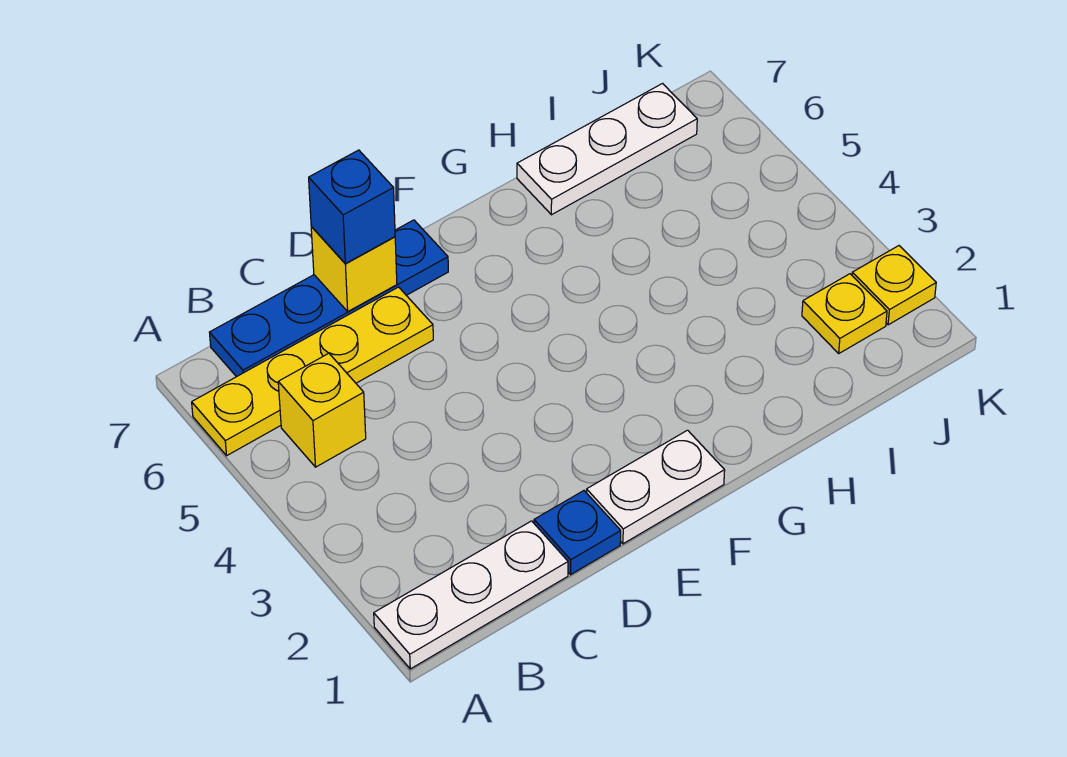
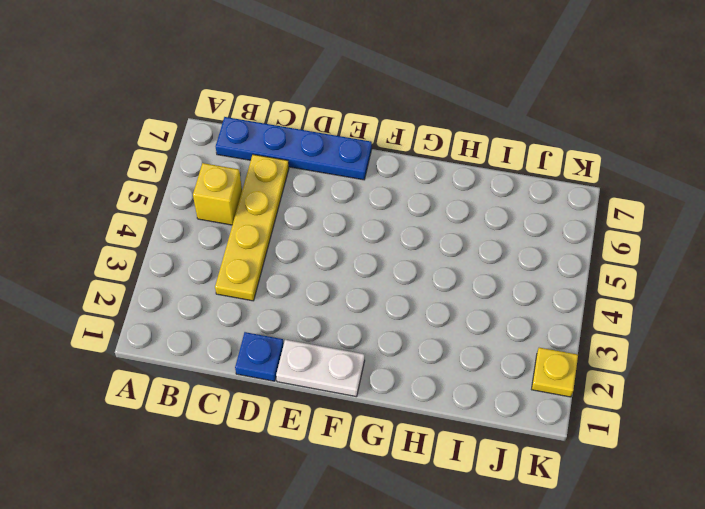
yellow plate C3:C6 level 1 -> yellow plate A6:D6 level 1
none -> white plate A1:C1 level 1
none -> white plate H7:J7 level 1

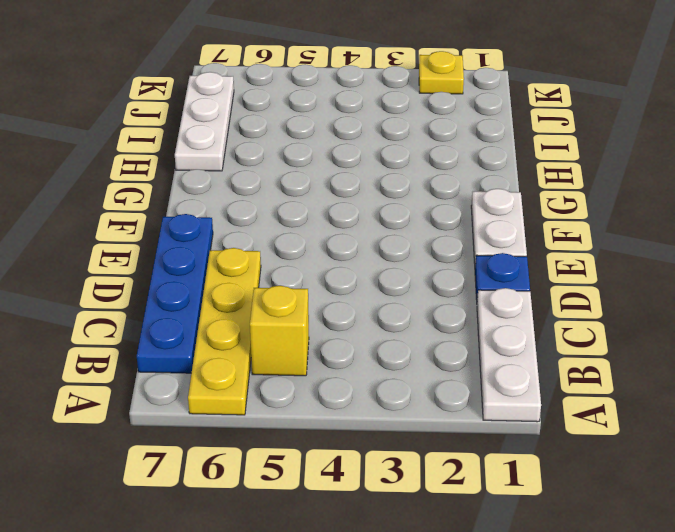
none -> yellow plate J2 level 1
none -> yellow brick D7 level 2

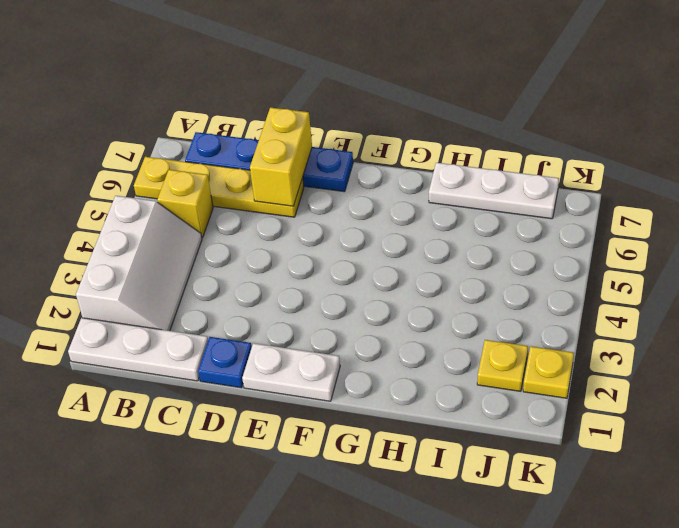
white slope A2:B4 level 1 top A -> none
yellow brick D6:D7 level 2 -> yellow brick D7 level 2
none -> blue brick D7 level 3

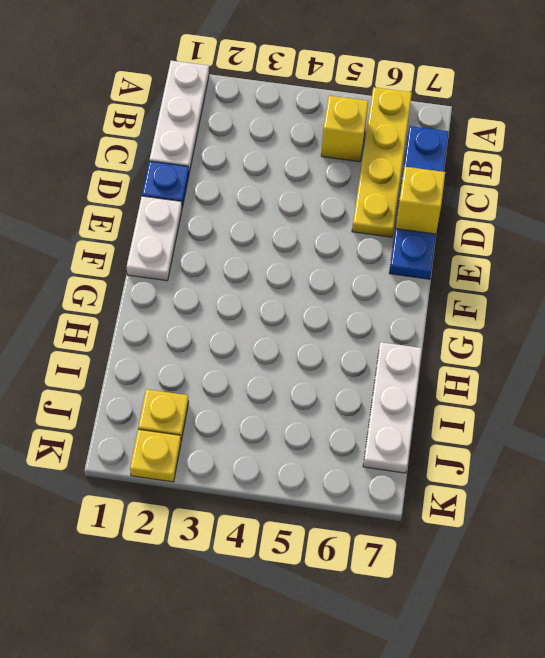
none -> blue brick D7 level 3

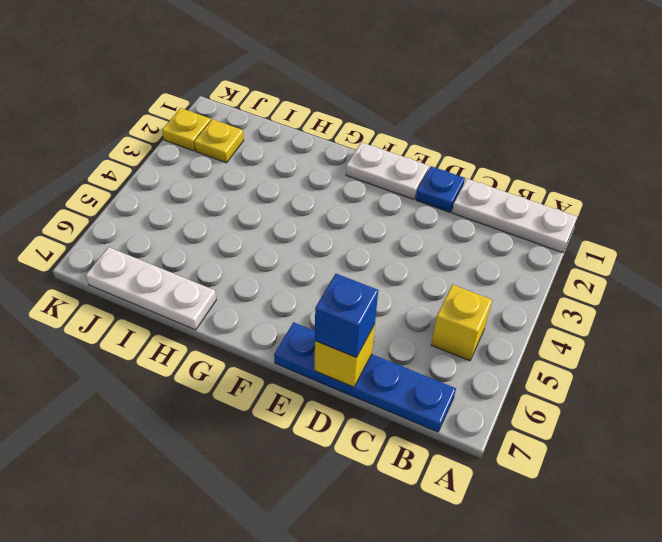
none -> yellow plate A6:D6 level 1

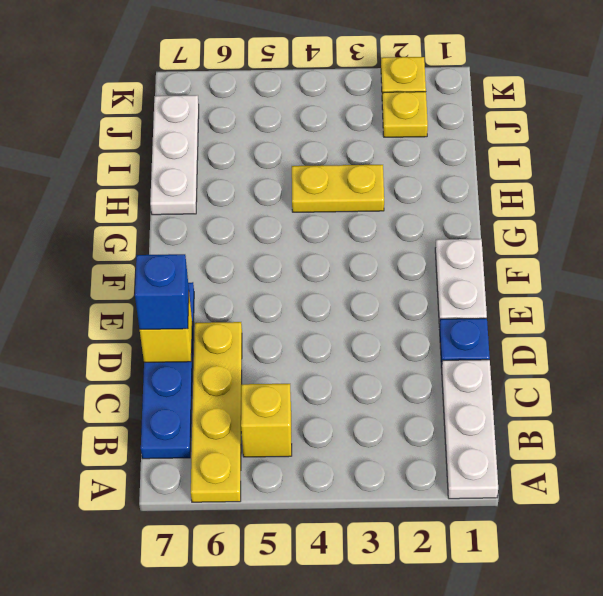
yellow plate H3:H4 level 1 -> none

